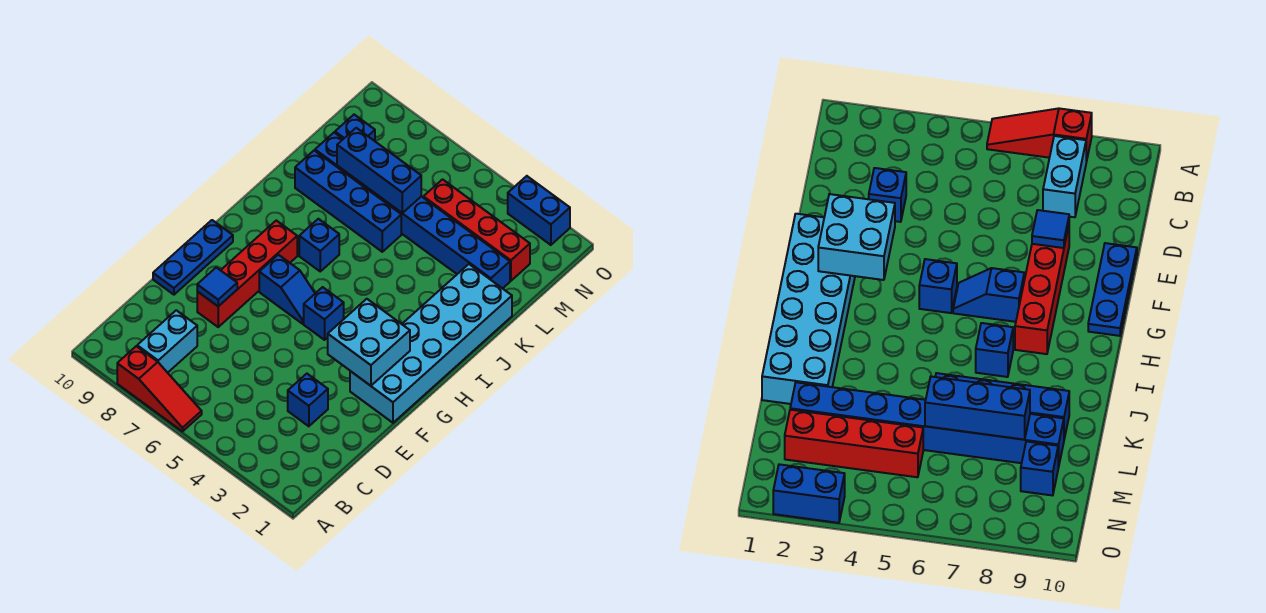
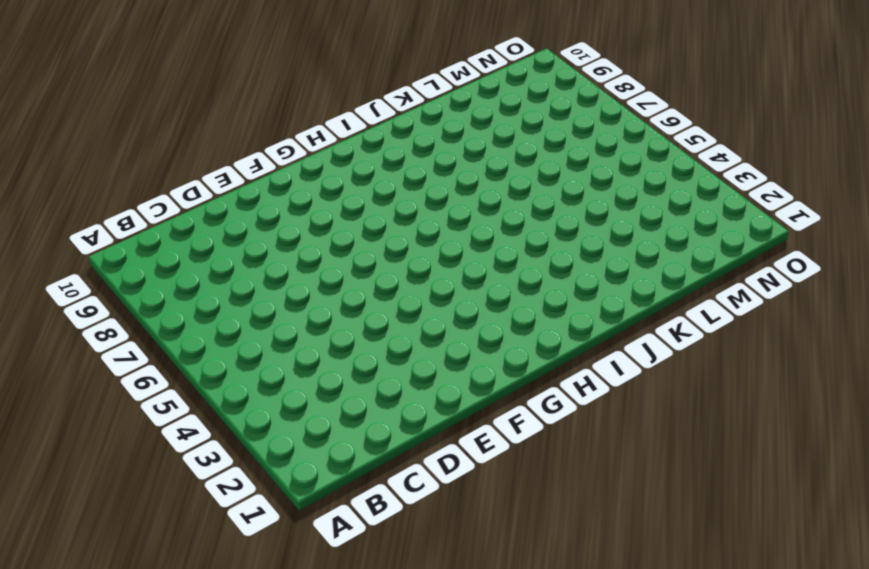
none -> red slope A6:A8 level 1 top 8
none -> cyan brick B8:C8 level 1
none -> blue brick D3 level 1

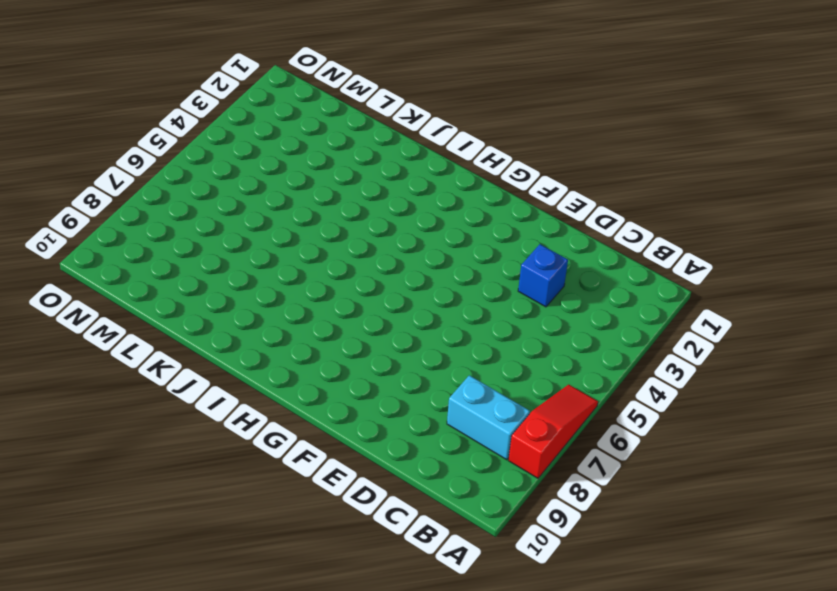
none -> red brick E8:H8 level 1
none -> blue plate E10:G10 level 1
none -> cyan brick F1:K2 level 1

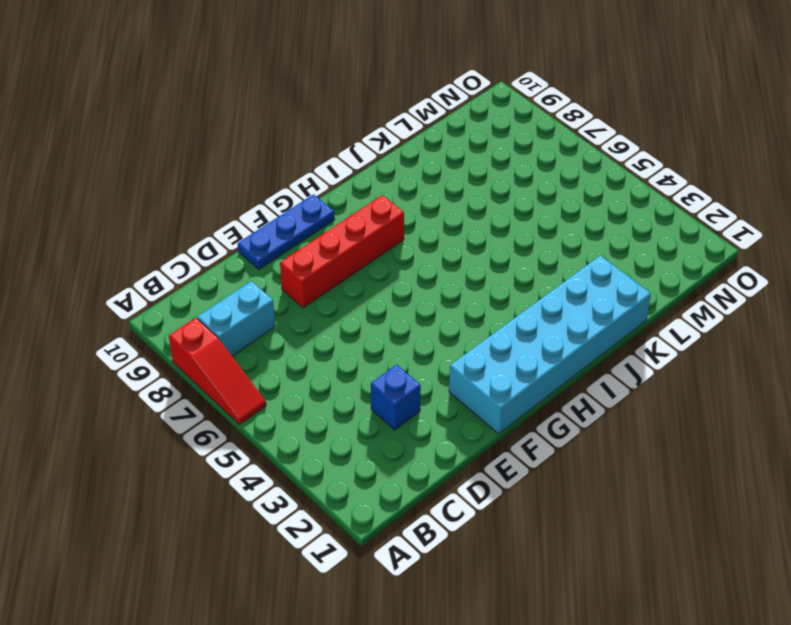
none -> blue brick G5 level 1
none -> blue slope G6:G7 level 1 top 7
none -> blue brick I7 level 1

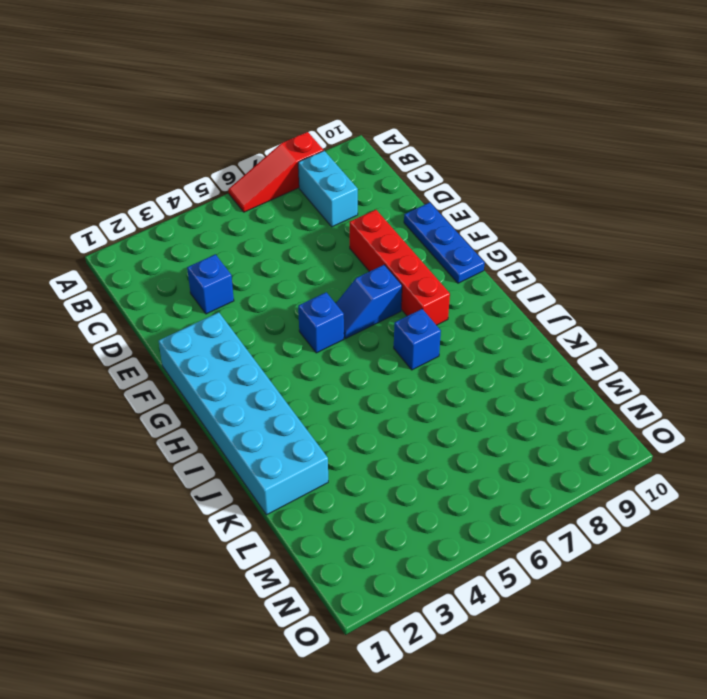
none -> blue brick K6:K9 level 1
none -> blue brick L2:L9 level 1
none -> red brick M2:M5 level 1

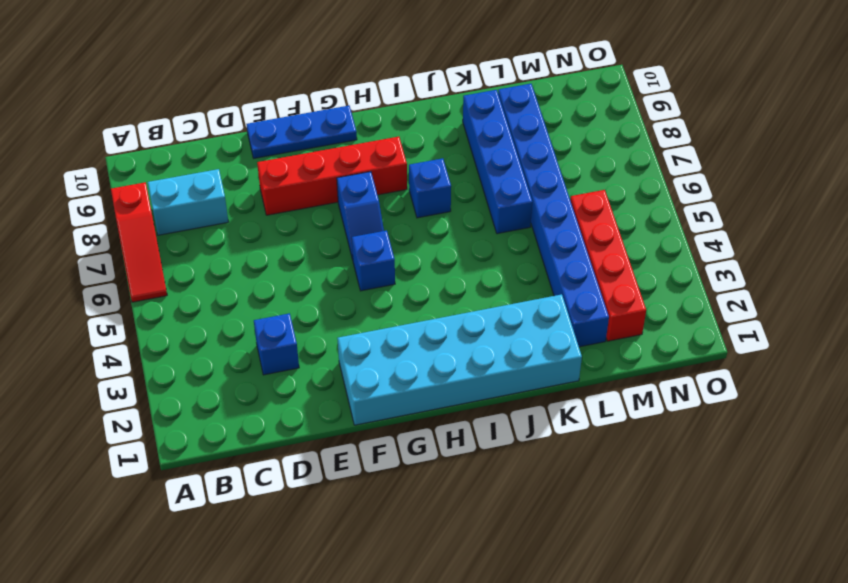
none -> blue brick M9 level 1
none -> blue brick O2:O3 level 1
none -> blue tile E8 level 2

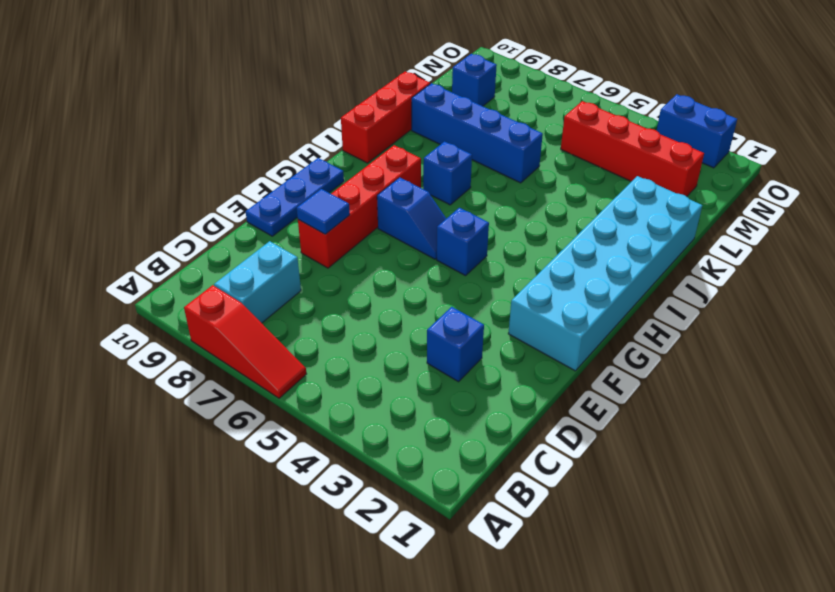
red brick I10:K10 level 1 -> none
none -> blue brick L2:L9 level 1
none -> cyan brick F2:G3 level 2
none -> blue brick L6:L8 level 2

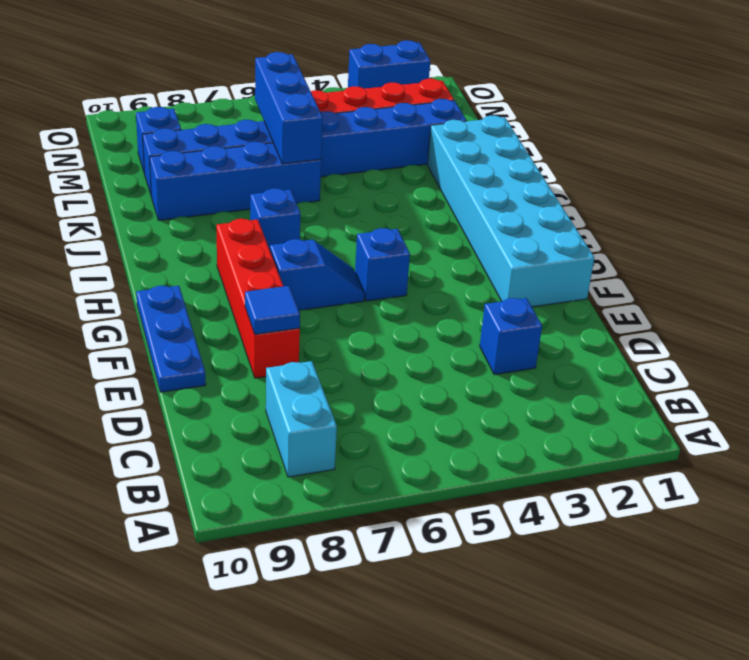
blue brick K6:M6 level 2 -> blue brick L6:L8 level 2
none -> red slope A6:A8 level 1 top 8
none -> cyan brick F2:G3 level 2

